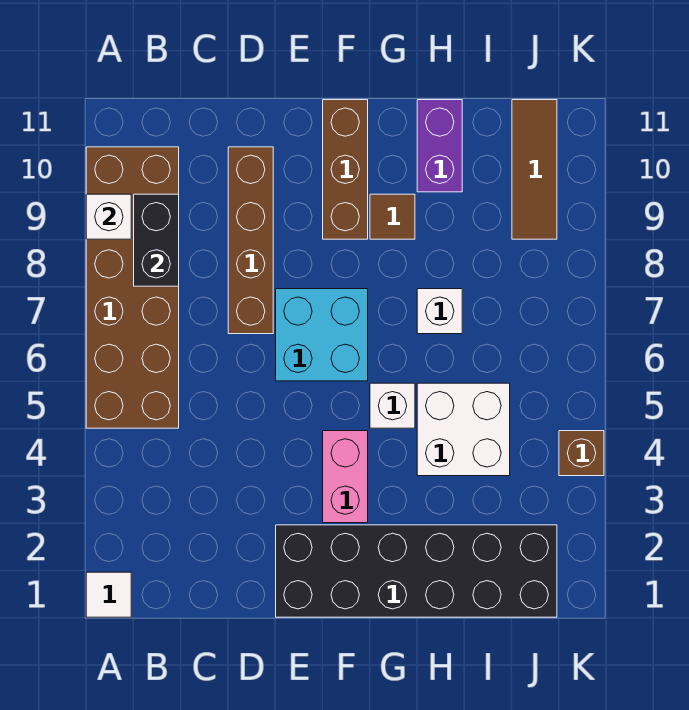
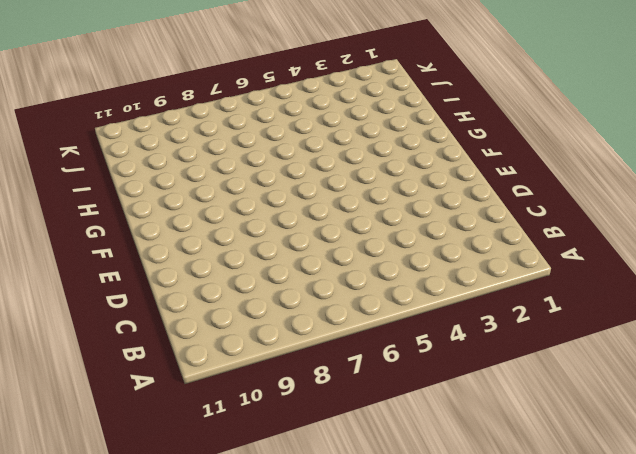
none -> white tile A1 level 1
none -> brown brick A5:B10 level 1
none -> brown brick D7:D10 level 1

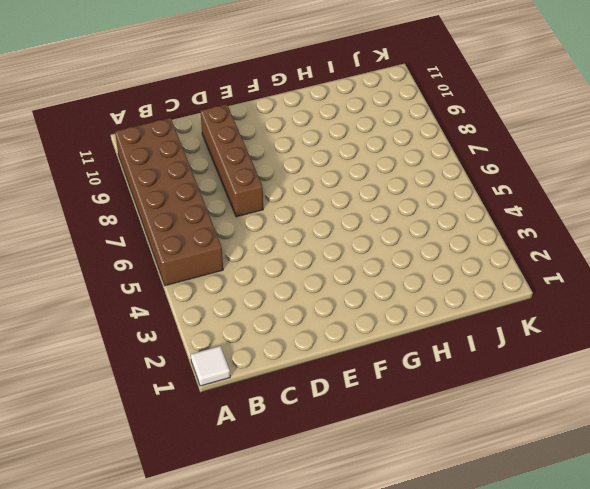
none -> black brick E1:J2 level 1
none -> cyan brick E6:F7 level 1
none -> pink brick F3:F4 level 1

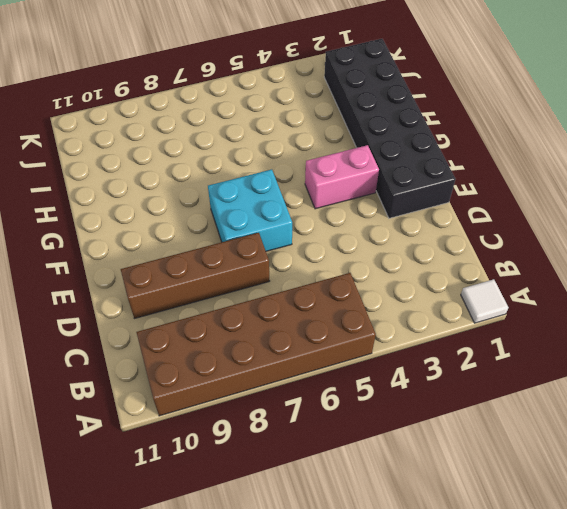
none -> brown brick F9:F11 level 1
none -> white brick G5 level 1
none -> brown tile G9 level 1

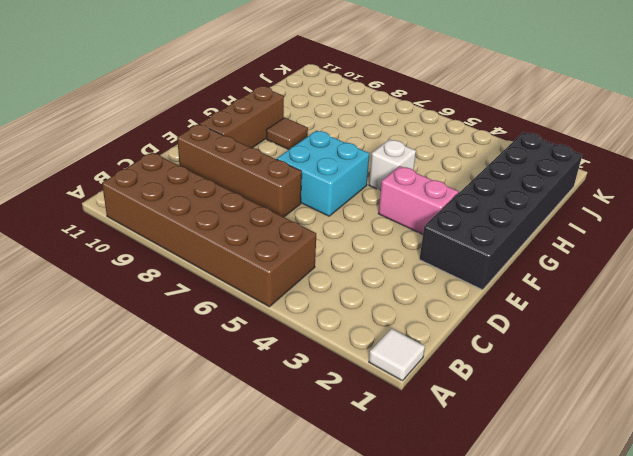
brown brick E10:G10 level 1 -> brown brick F9:F11 level 1
none -> white brick H4:I5 level 1
none -> white brick H7 level 1
none -> purple brick H10:H11 level 1

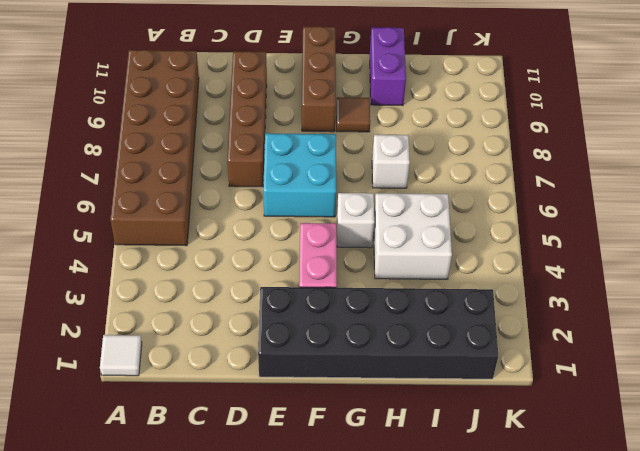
none -> brown tile J9:J11 level 1
none -> brown brick K4 level 1
none -> white brick A9 level 2

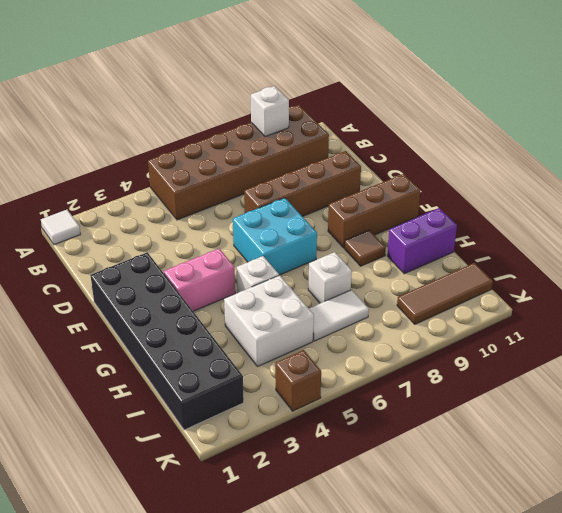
white tile I6:I7 level 1 -> none
none -> black brick B8:B9 level 2

